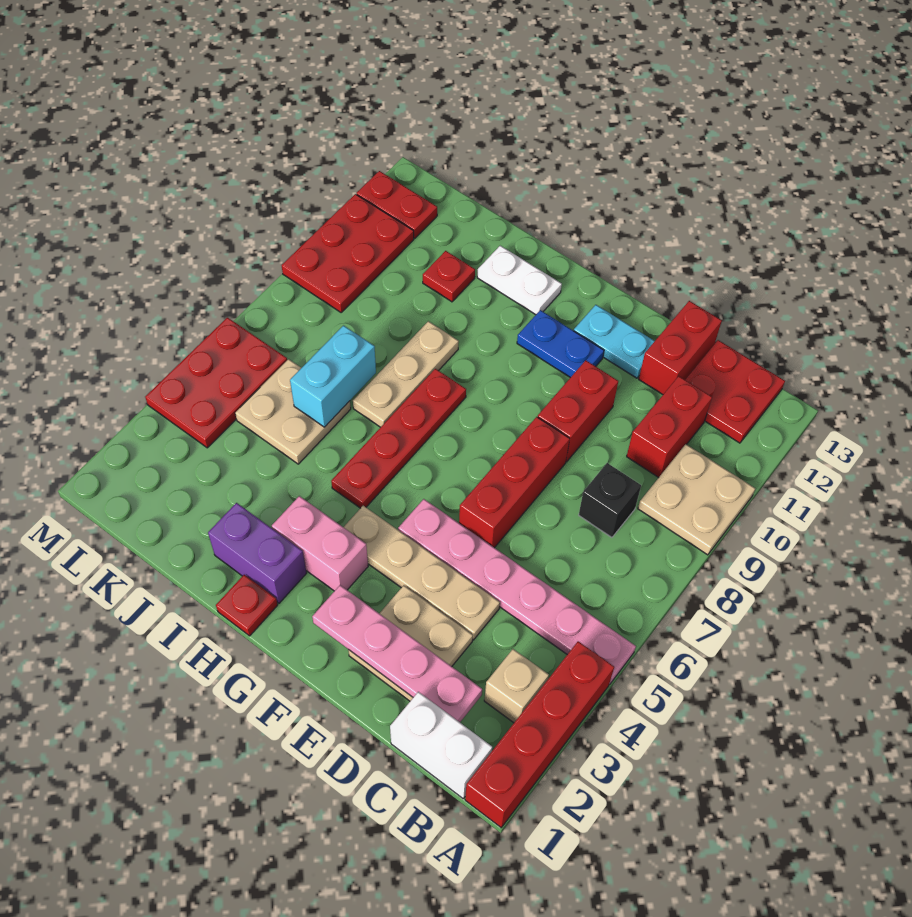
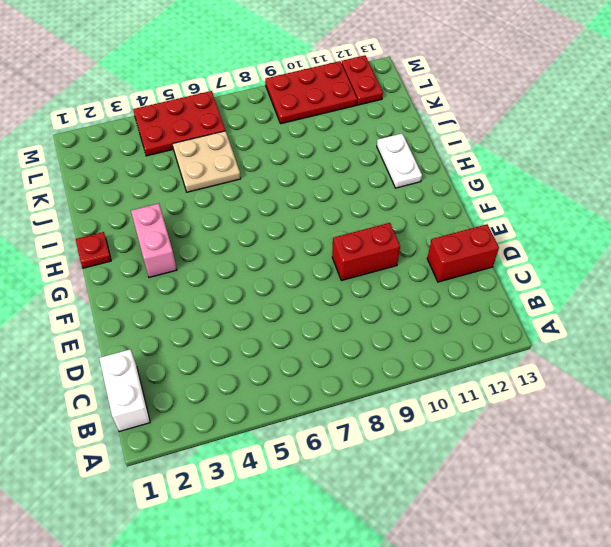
none -> red brick A1:A4 level 1
none -> pink plate A5:F5 level 1
none -> tan plate A9:B10 level 1

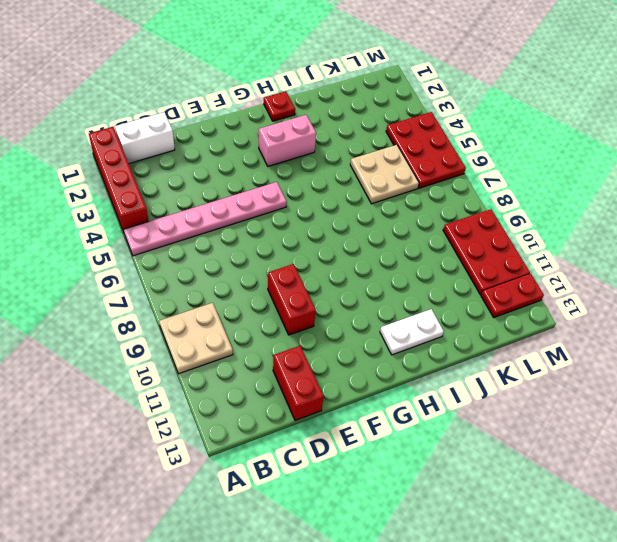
none -> tan brick B3 level 1
none -> red plate B12:C13 level 1
none -> black brick C8 level 1

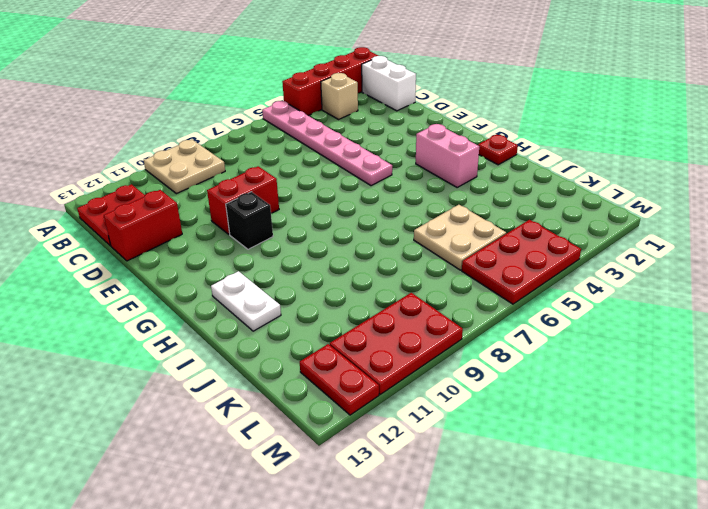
black brick F10 level 1 -> black brick C8 level 1
none -> red brick C10:C11 level 1
none -> tan plate D2:E3 level 1
none -> tan plate D4:G4 level 1

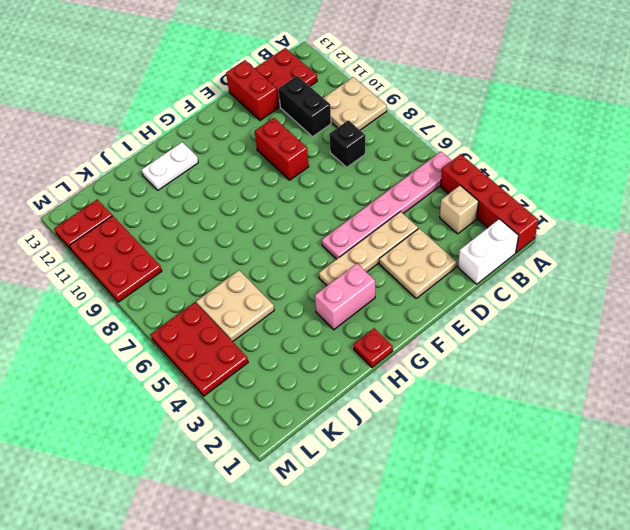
black brick C10:C11 level 1 -> red brick C10:C11 level 1
none -> red brick E6:E8 level 1
none -> cyan plate E12:F12 level 1
none -> blue plate F11:G11 level 1

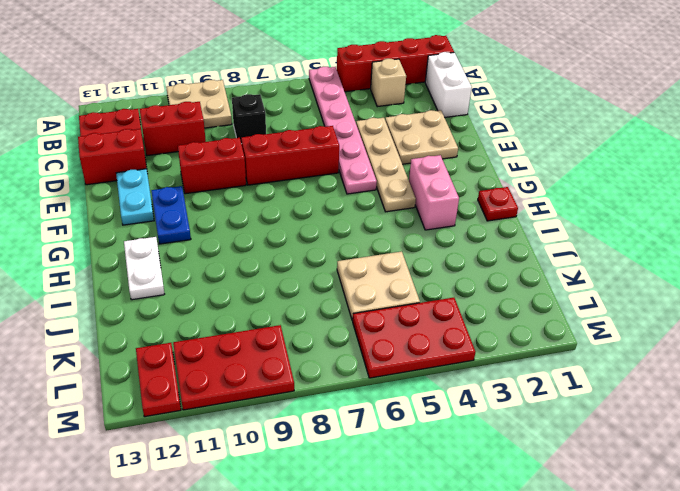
none -> purple brick H2:I2 level 1
none -> red plate H5:H8 level 1
none -> tan plate I7:I9 level 1

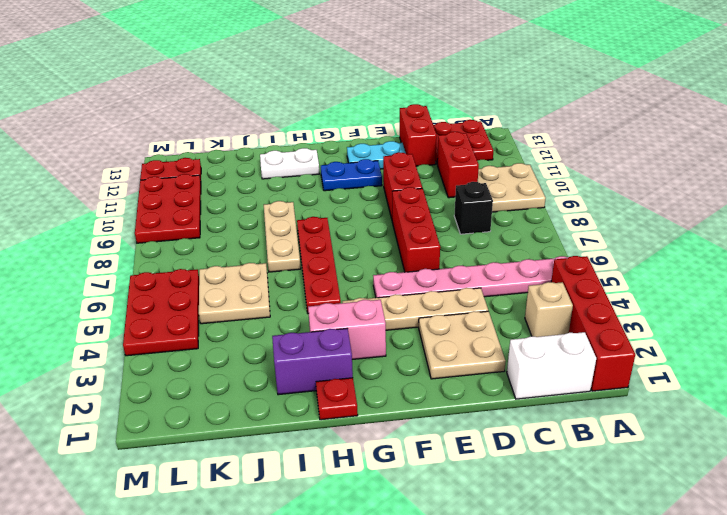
none -> red plate J11 level 1
none -> pink plate C2:F2 level 2
none -> cyan brick J6:J7 level 2

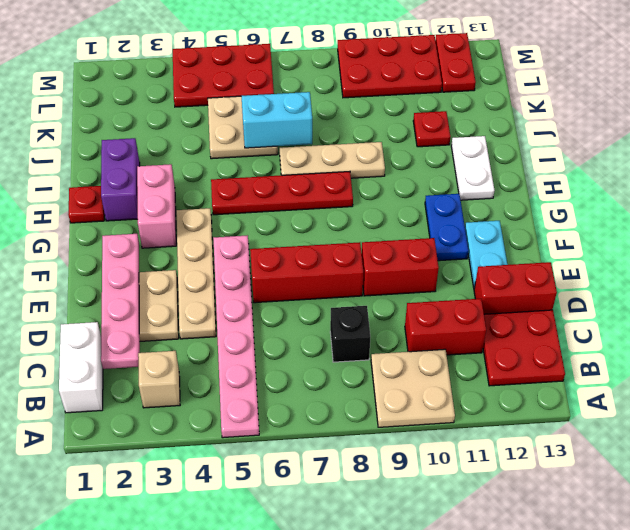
none -> red brick A1:A4 level 1

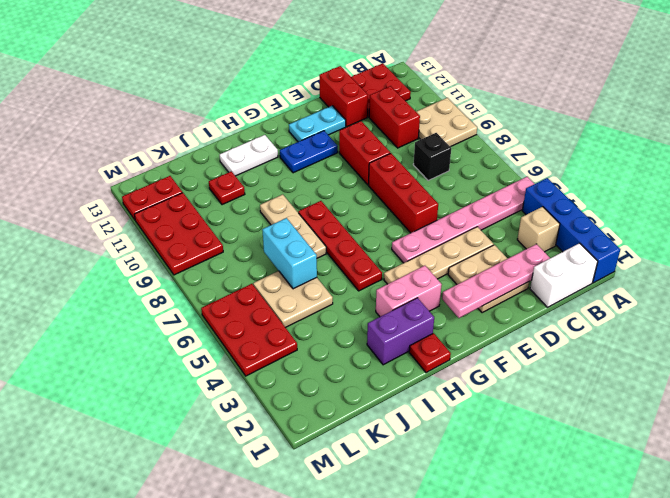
blue brick A1:A4 level 1 -> red brick A1:A4 level 1

